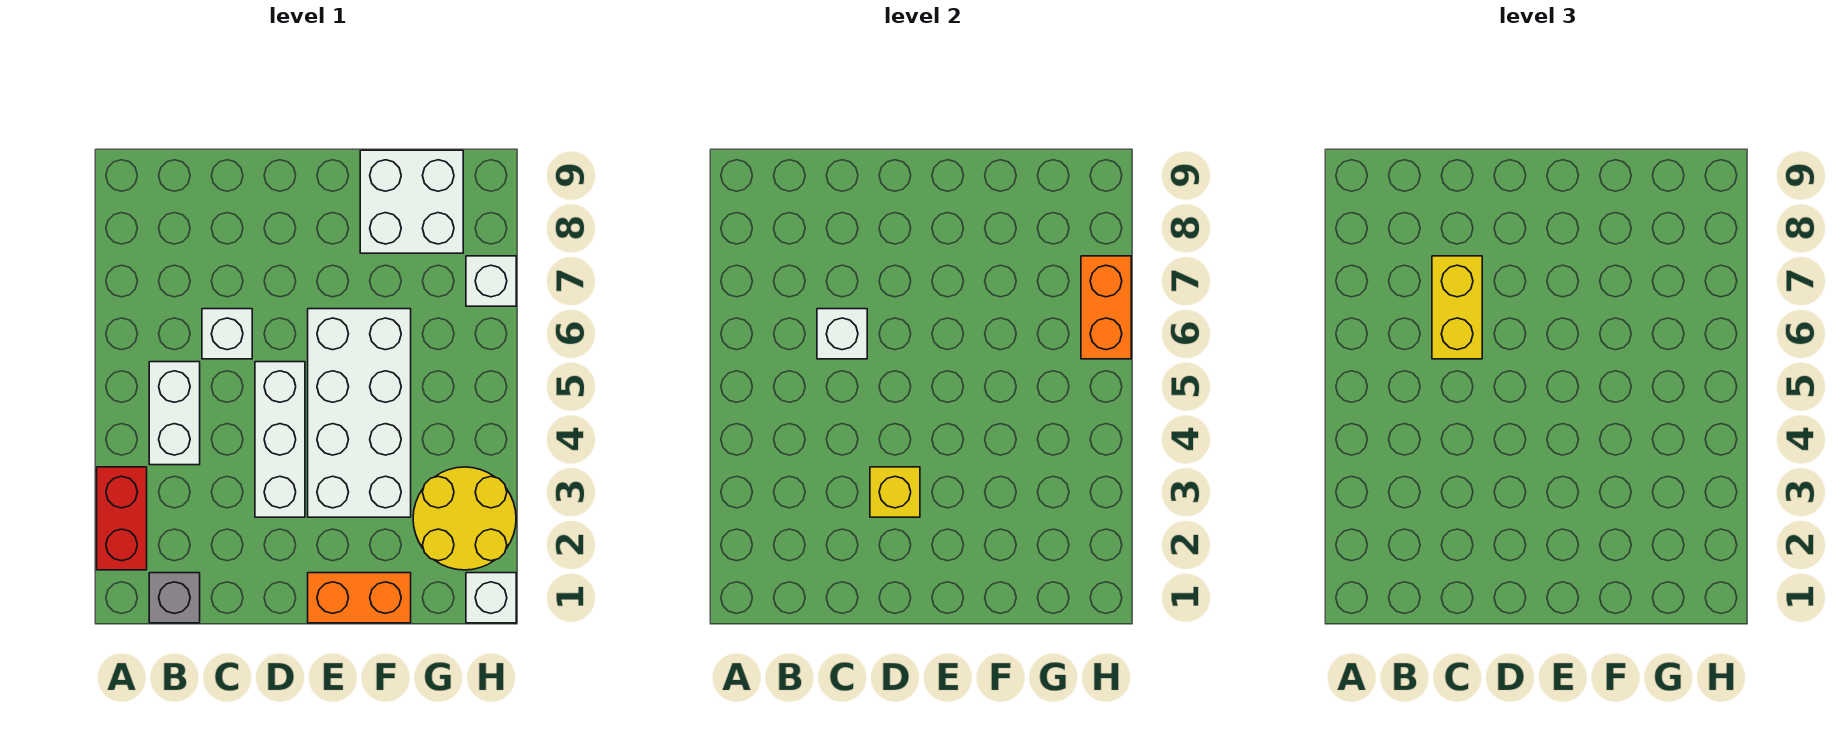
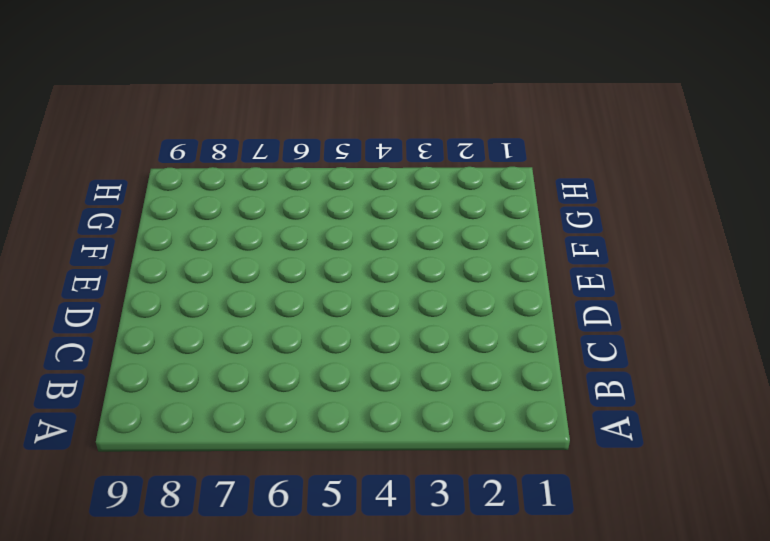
none -> red brick A2:A3 level 1
none -> grey brick B1 level 1
none -> white brick B4:B5 level 1

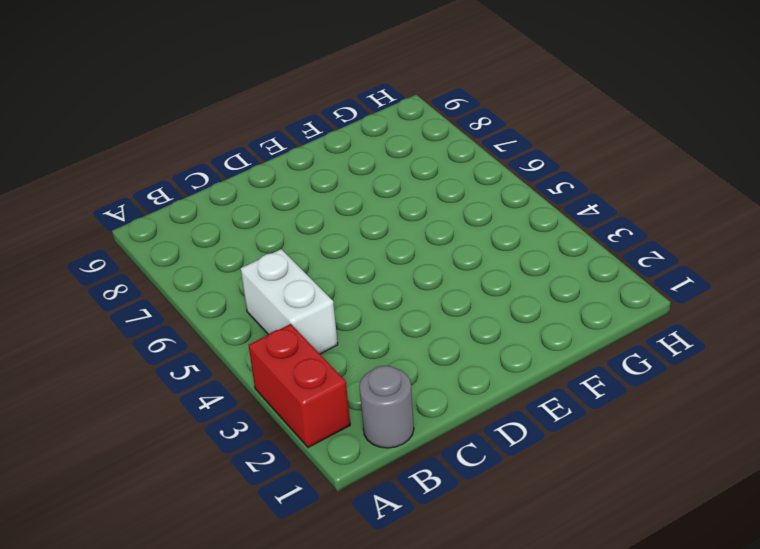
grey round brick B1 level 1 -> grey brick B1 level 1
none -> white brick C6 level 1
none -> white brick D3:D5 level 1
none -> orange brick E1:F1 level 1

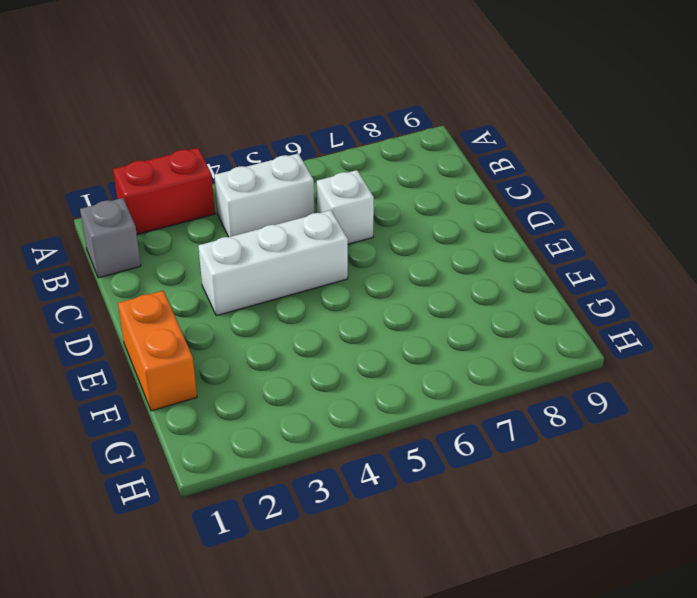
none -> white brick E3:F6 level 1
none -> white brick F8:G9 level 1
none -> yellow round brick G2:H3 level 1

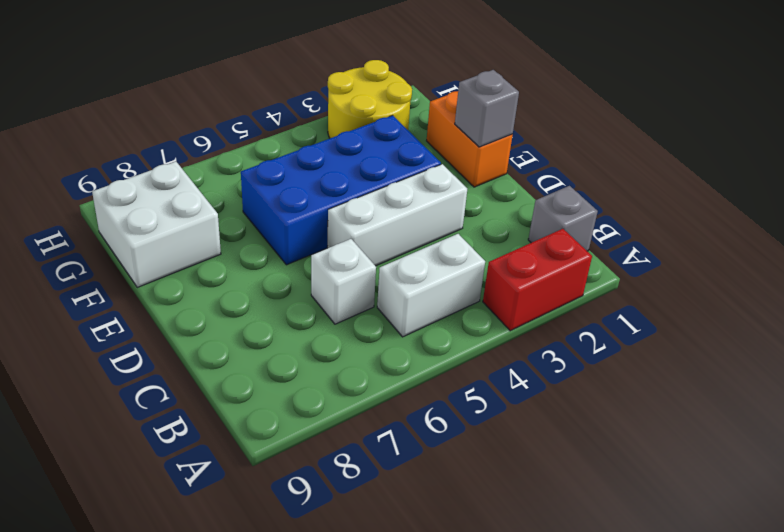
grey brick E1 level 2 -> none
blue brick E3:F6 level 1 -> white brick E3:F6 level 1
none -> white brick H1 level 1
none -> white brick H7 level 1
none -> white brick C6 level 2

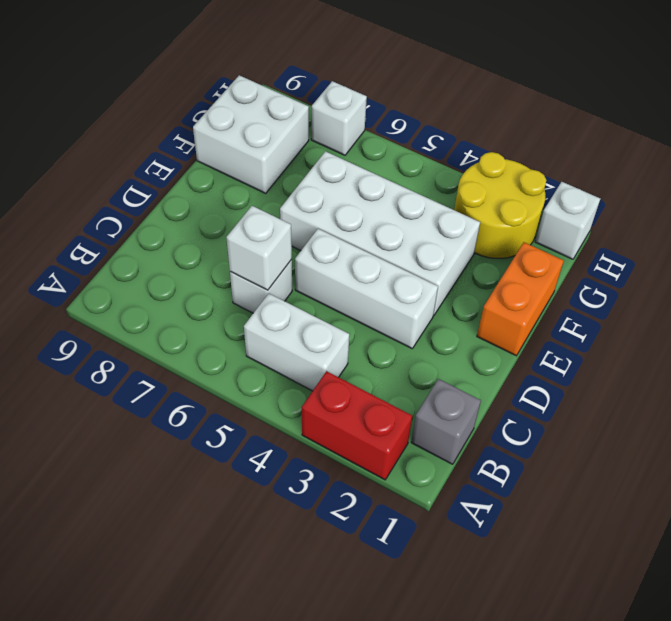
none -> yellow brick D3 level 2
none -> orange brick H6:H7 level 2
none -> yellow brick C6:C7 level 3

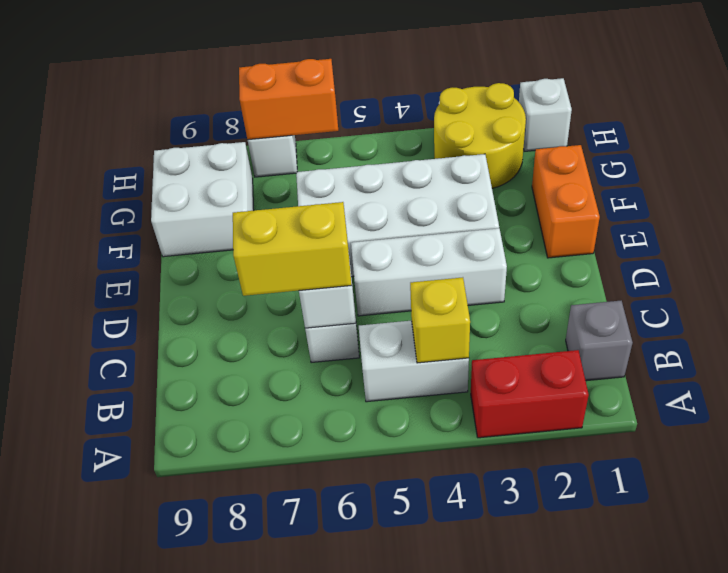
yellow brick B4 level 2 -> yellow brick D3 level 2

